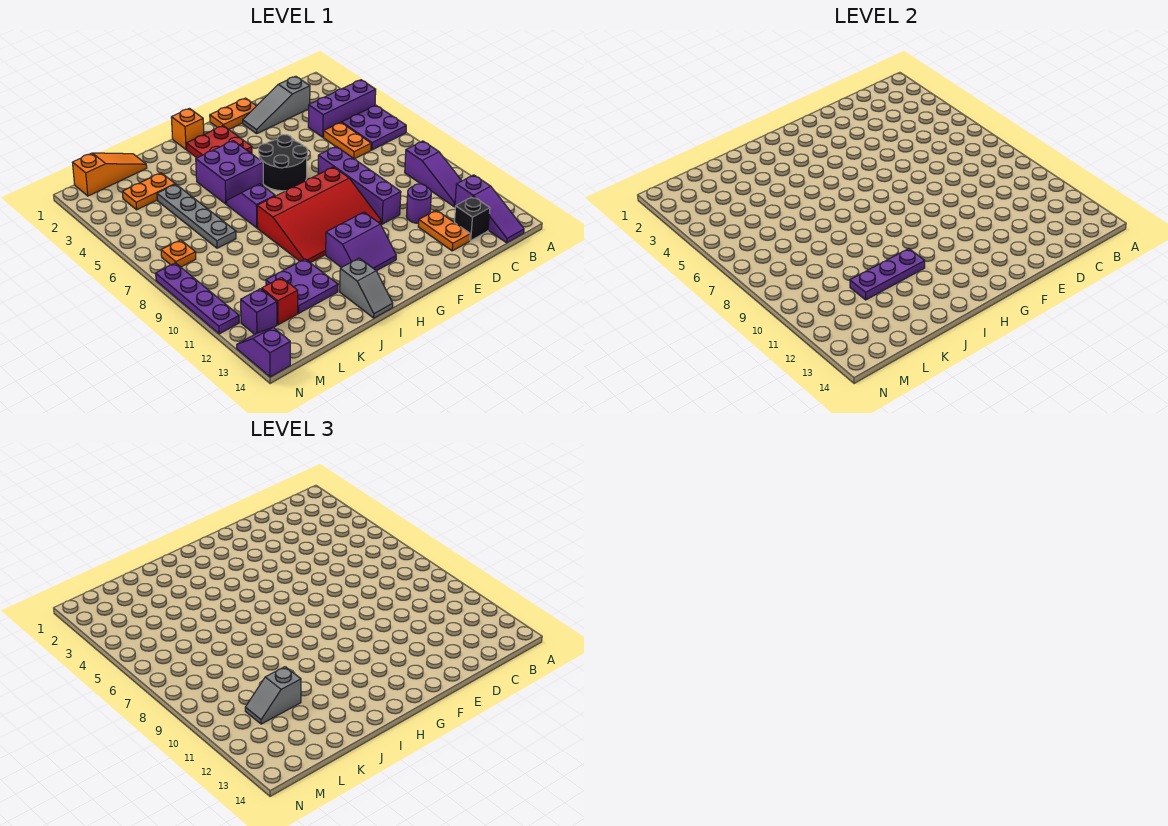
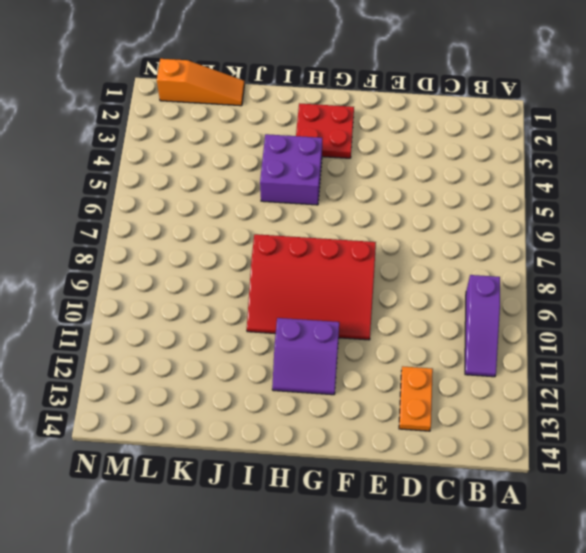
none -> purple brick A4:C4 level 1
none -> purple plate A5:B6 level 1
none -> purple slope B12:B14 level 1 top 12
none -> grey slope C2:E2 level 1 top C

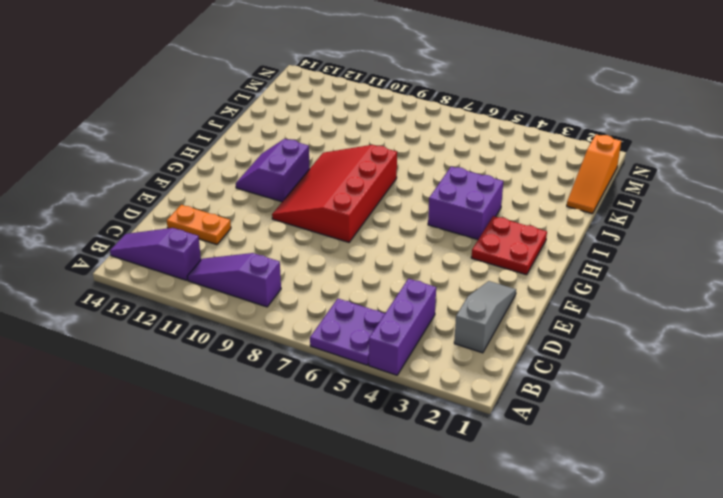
none -> orange plate C5:C6 level 1
none -> black brick C13 level 1
none -> purple round brick D11 level 1
none -> orange plate E1:F1 level 1

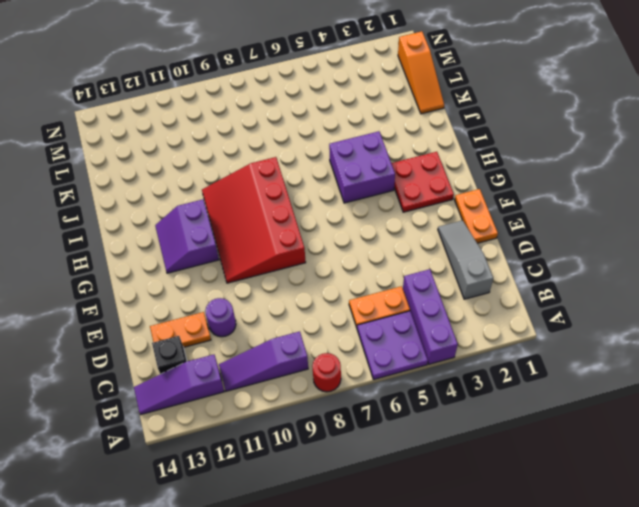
red round brick A8 level 1 -> none
none -> purple brick E7:E10 level 1
none -> black round brick F5:G6 level 1
none -> orange brick H1 level 1
none -> purple slope I6:I7 level 1 top 7

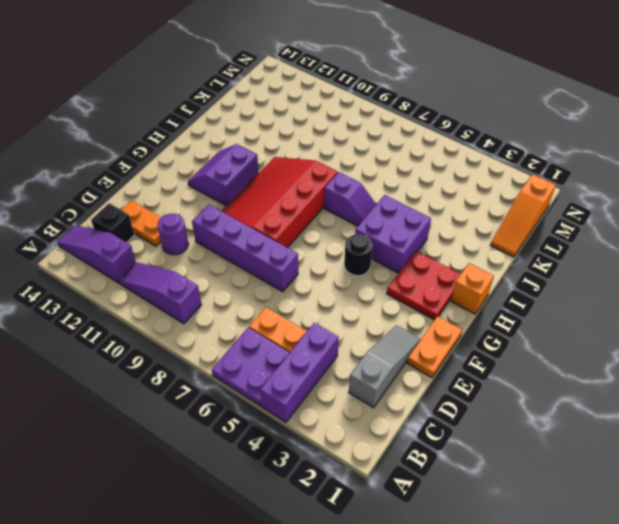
black round brick G5 level 1 -> black round brick F5:G6 level 1
none -> grey slope I13:I14 level 1 top 13
none -> purple plate J11:K12 level 1
none -> orange plate K3:L3 level 1
none -> grey plate K4:K7 level 1

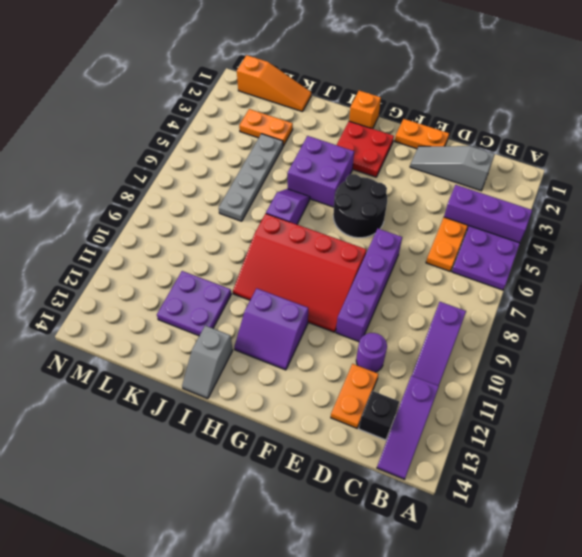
none -> red brick L12 level 1
none -> orange plate M7 level 1
none -> purple brick M12 level 1
none -> purple plate N8:N11 level 1

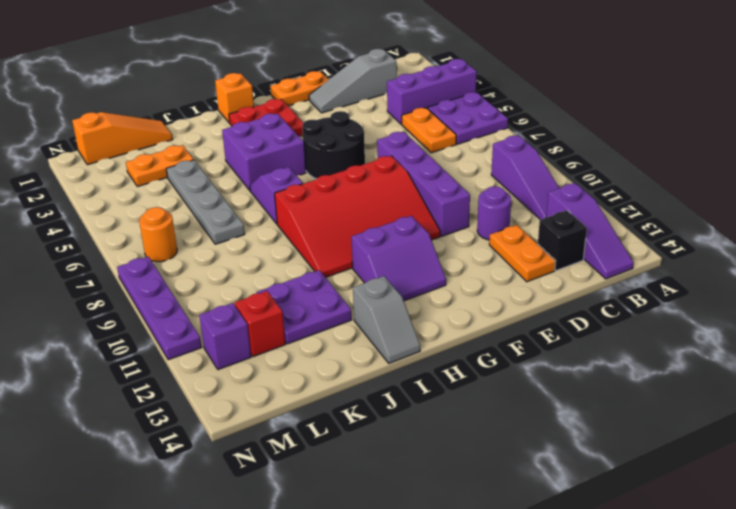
orange round brick M7 level 1 -> orange plate M7 level 1
none -> purple slope N13:N14 level 1 top 14
none -> purple plate I11:K11 level 2
none -> grey slope K11:L11 level 3 top K

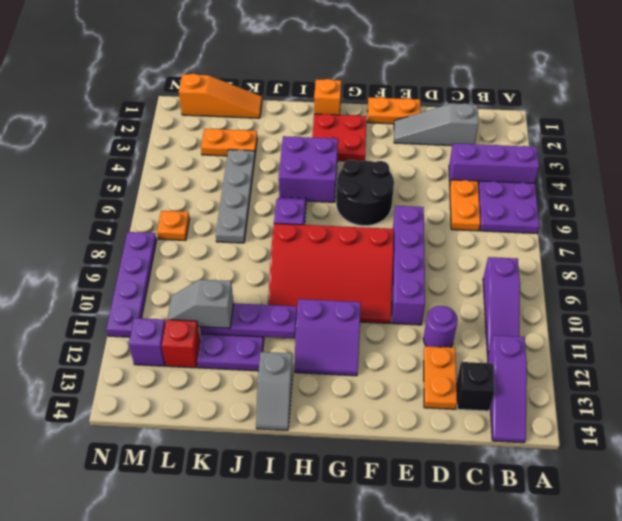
none -> purple slope N13:N14 level 1 top 14

